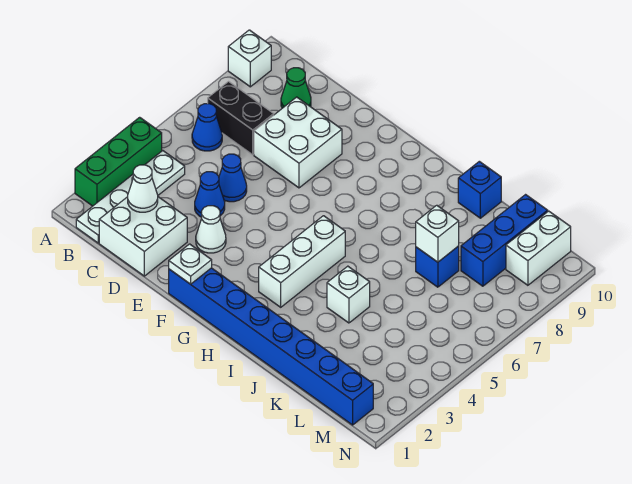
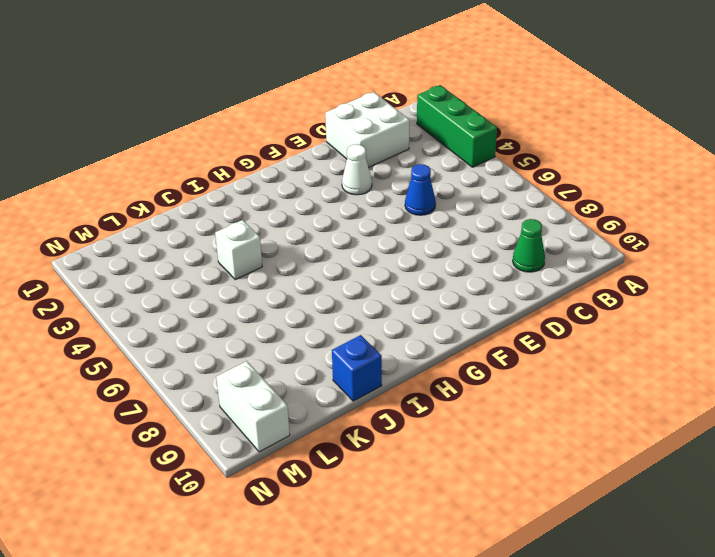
none -> white brick A9 level 1
none -> white plate B1:B4 level 1
none -> blue cone B6 level 1

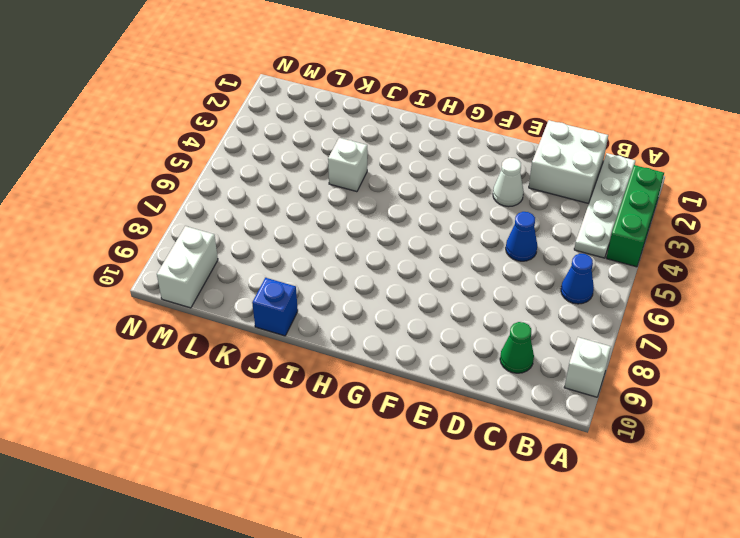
none -> black brick B7:C7 level 1
none -> blue cone D4 level 1
none -> white brick D7:E8 level 1

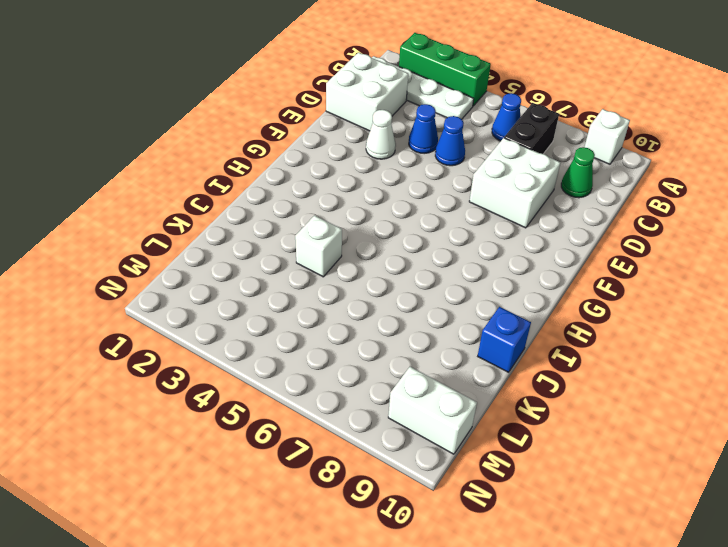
none -> blue brick F1:M1 level 1
none -> white brick H3:H5 level 1
none -> blue brick K7 level 1

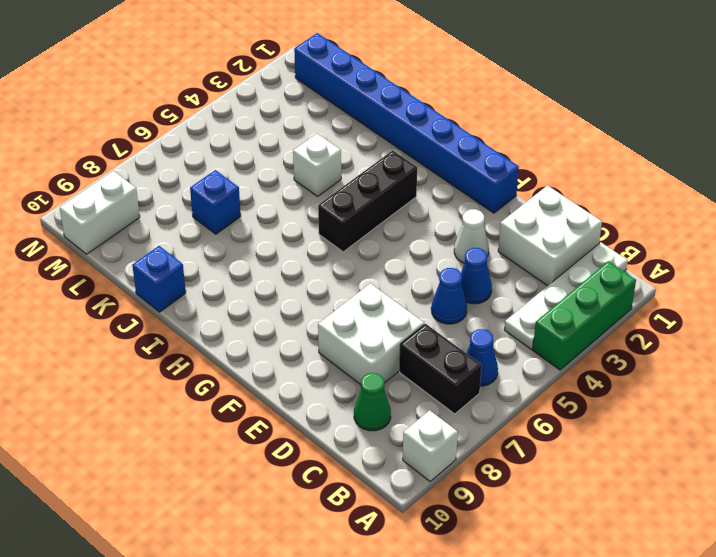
black brick H3:H5 level 1 -> white brick H3:H5 level 1
none -> blue brick L8:L10 level 1
none -> white cone C2 level 2
none -> white plate F1 level 2

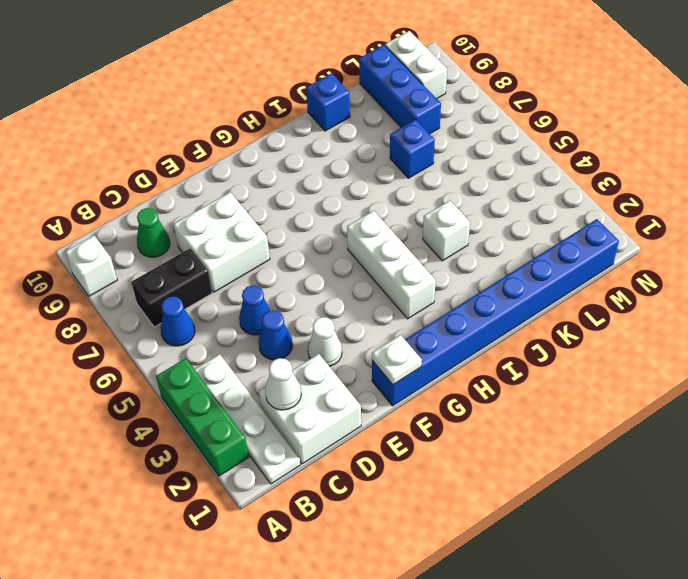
none -> white brick K7 level 2

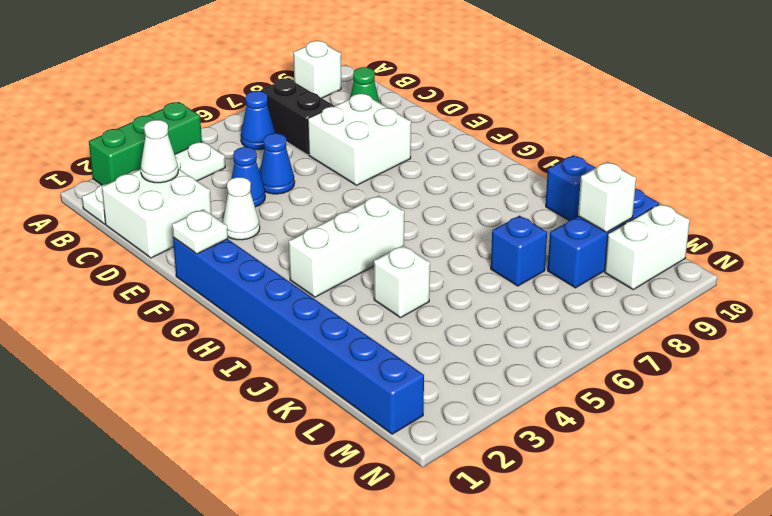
white brick L9 level 2 -> white brick K7 level 2

